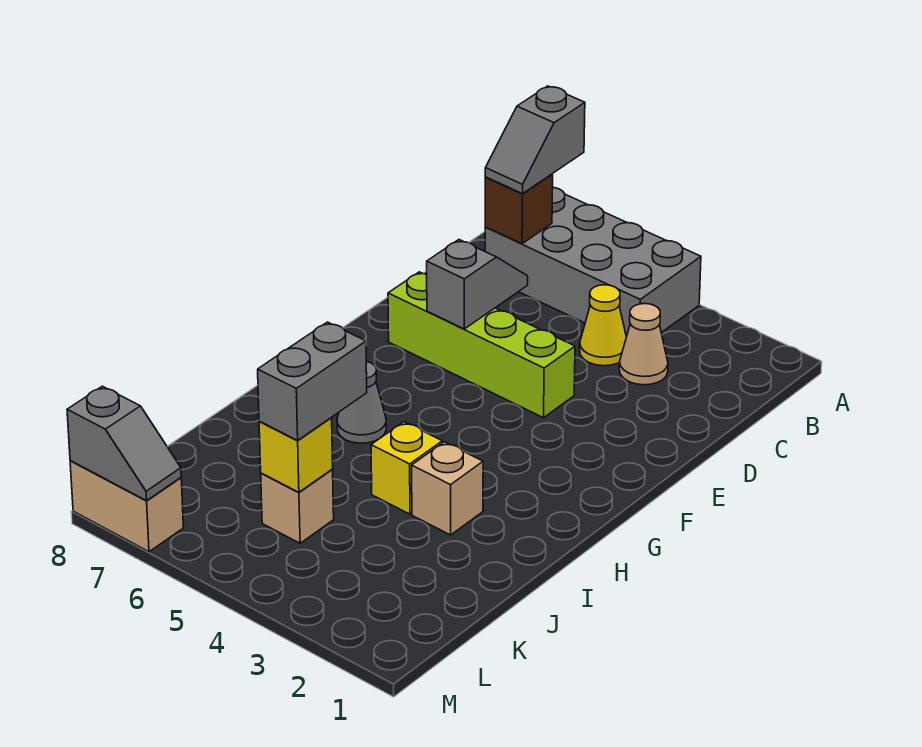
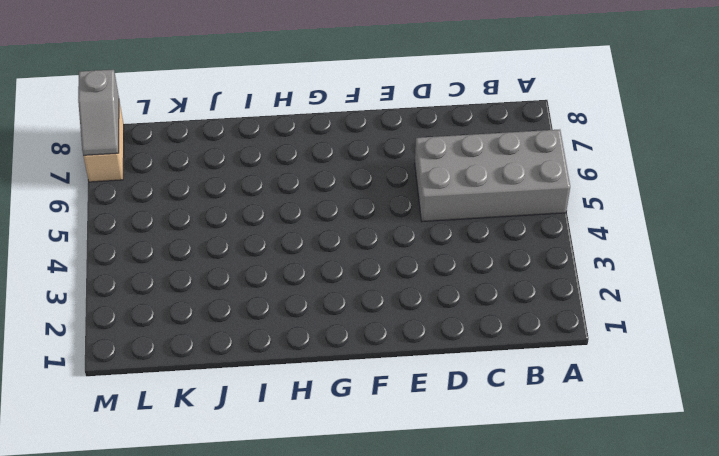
grey brick A5:D6 level 1 -> grey brick A4:B7 level 1
none -> tan cone C3 level 1
none -> yellow cone C4 level 1
none -> lime brick E4:E7 level 1

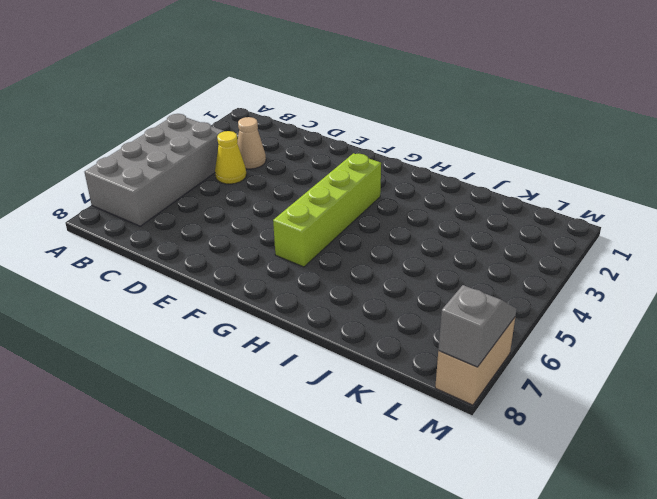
lime brick G3:G6 level 1 -> lime brick E4:E7 level 1
none -> grey cone H6 level 1
none -> tan brick I3 level 1
none -> yellow brick I4 level 1

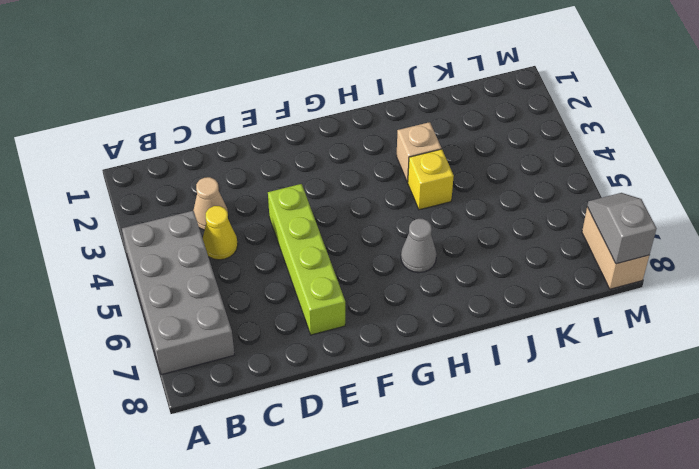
none -> tan brick K5 level 1
none -> brown brick B7 level 2
none -> grey slope D6:E6 level 2 top E

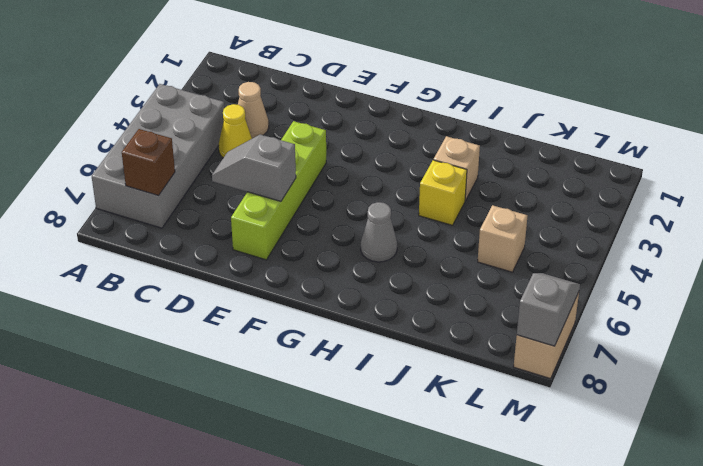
none -> yellow brick K5 level 2
none -> grey slope A7:B7 level 3 top A
none -> grey brick J5:K5 level 3

